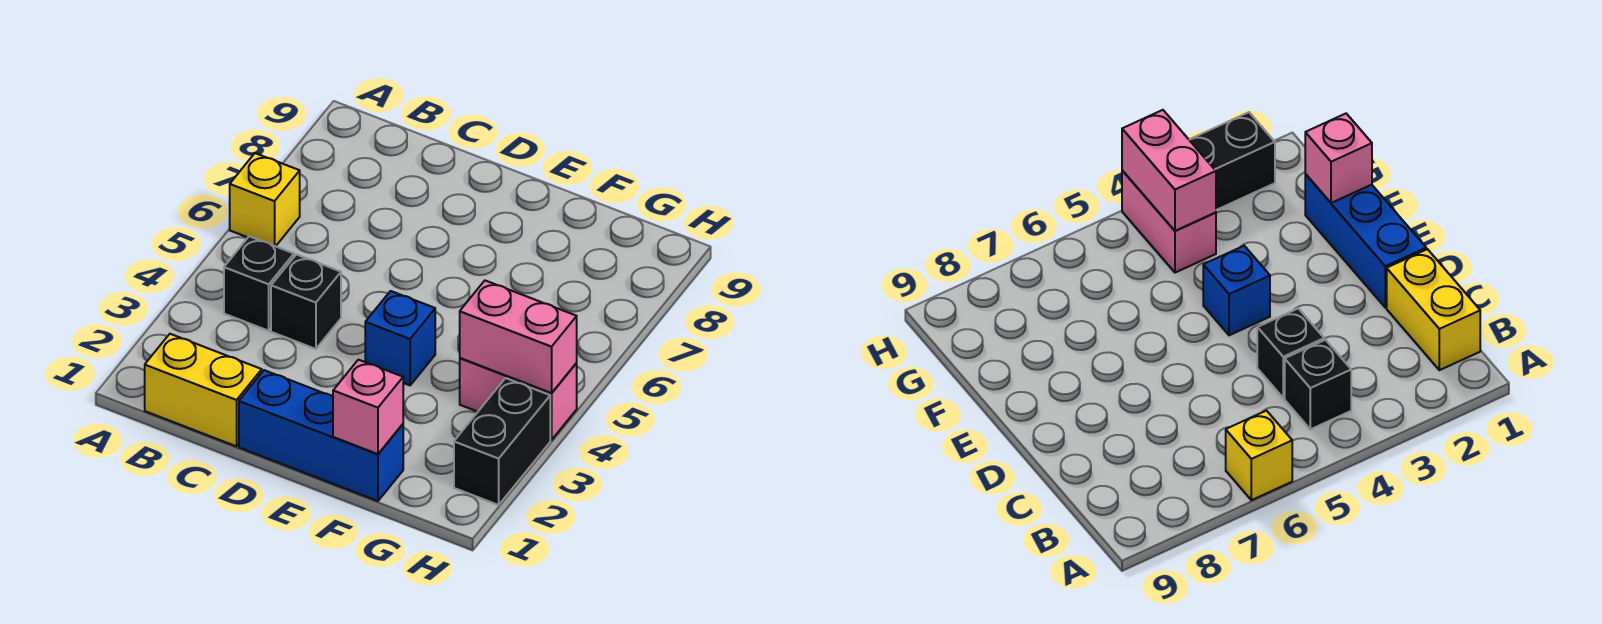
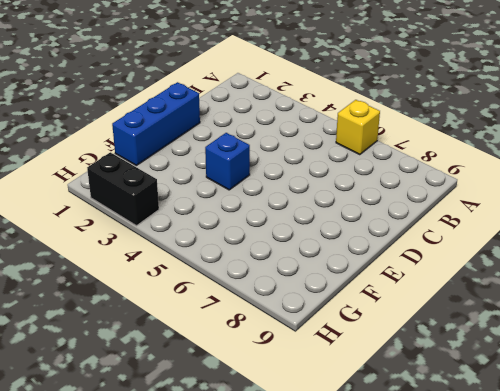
none -> yellow brick B1:C1 level 1
none -> black brick B4 level 1

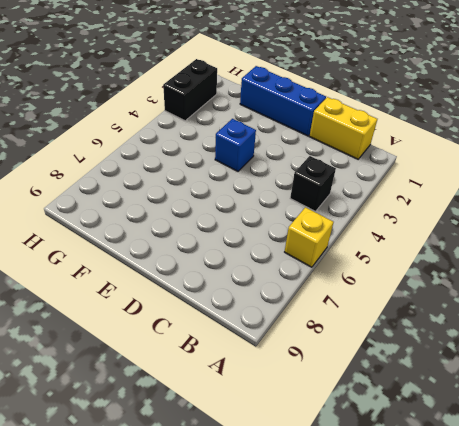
none -> black brick C4 level 1
none -> pink brick G4:H4 level 1

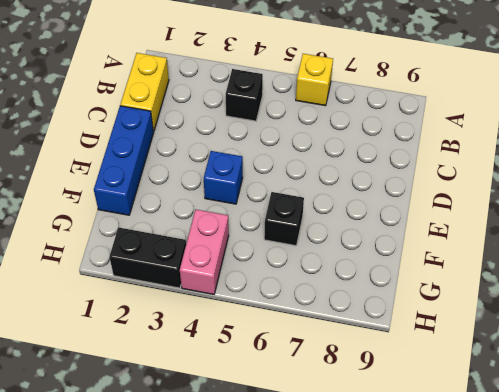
black brick F6 level 1 -> black brick C4 level 1
none -> pink brick F1 level 2
none -> pink brick G4:H4 level 2

